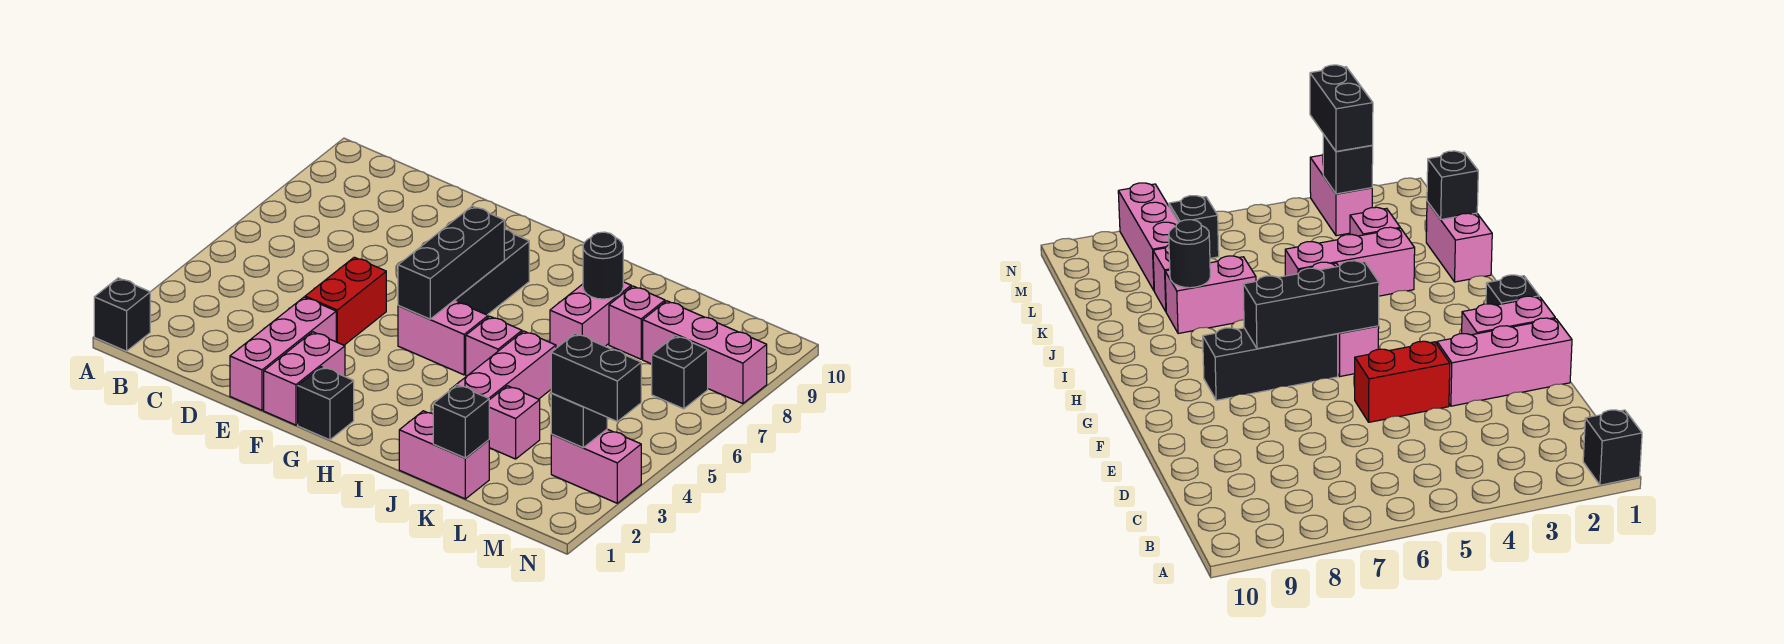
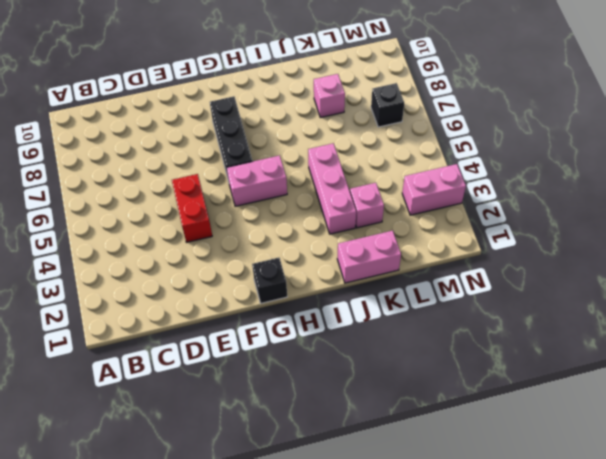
none -> black brick A1 level 1
none -> pink brick E1:E3 level 1
none -> pink brick F1:F2 level 1

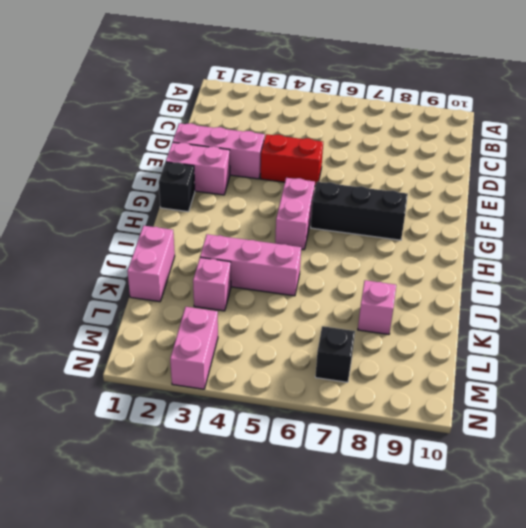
none -> black brick A1 level 1
none -> pink brick I5 level 1
none -> pink brick J7:J8 level 1

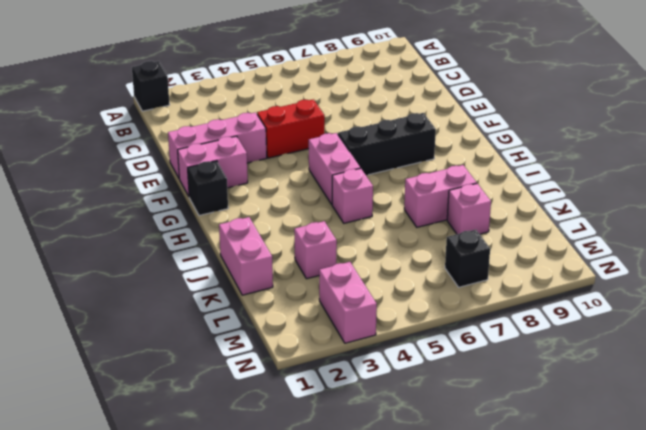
none -> pink brick J3:J5 level 1
none -> pink brick L8:N8 level 1
none -> black brick G5:G7 level 2

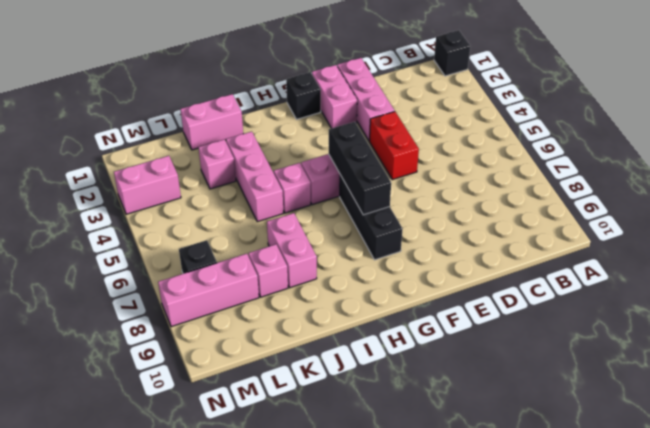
none -> black round brick J8 level 2
none -> black brick K1 level 2
none -> black brick M3 level 2

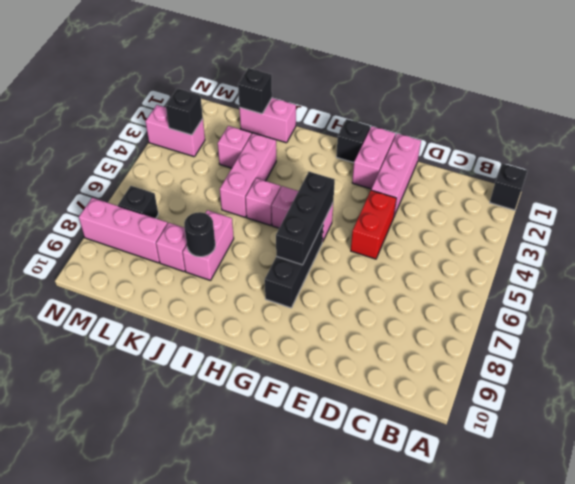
none -> black brick M3:N3 level 3

